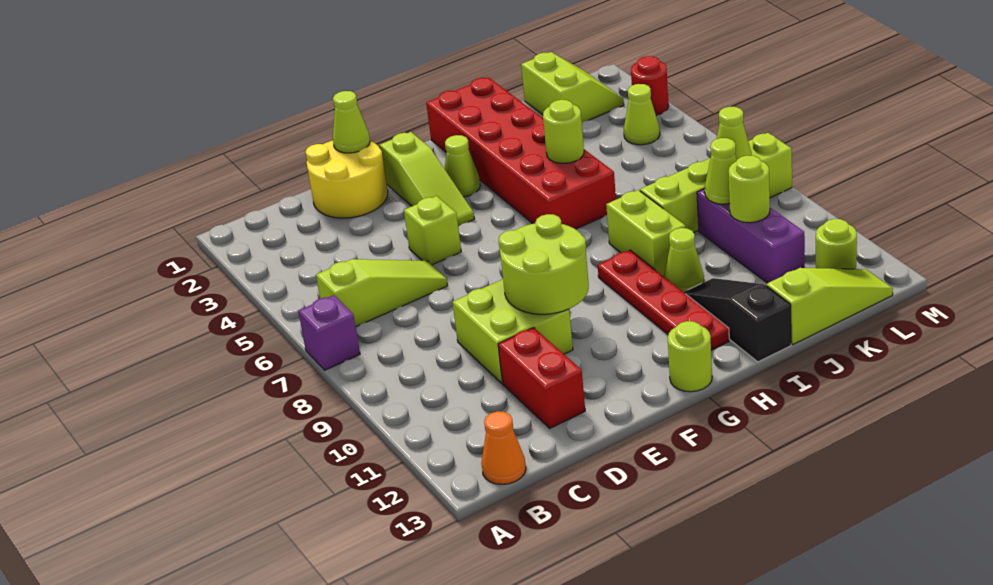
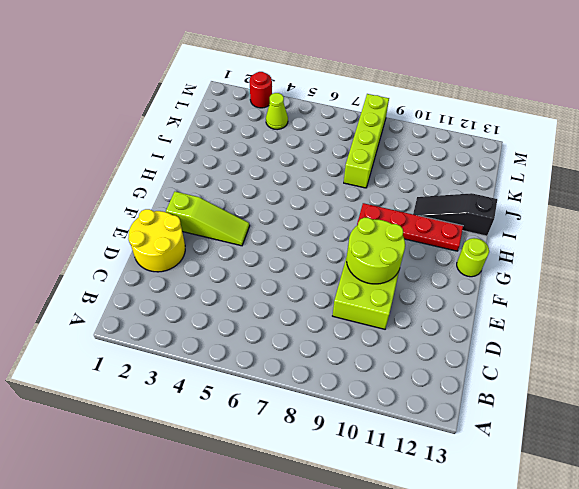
none -> purple brick A7 level 1
none -> lime slope B6:D6 level 1 top B
none -> orange cone B13 level 1

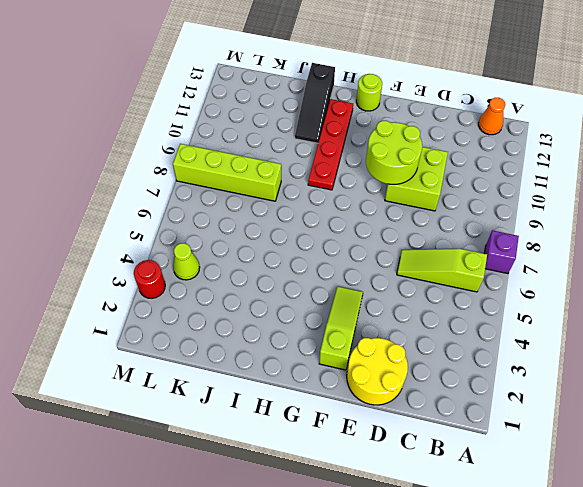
none -> red brick D11:D12 level 1
none -> lime brick E5 level 1
none -> lime cone G3 level 1

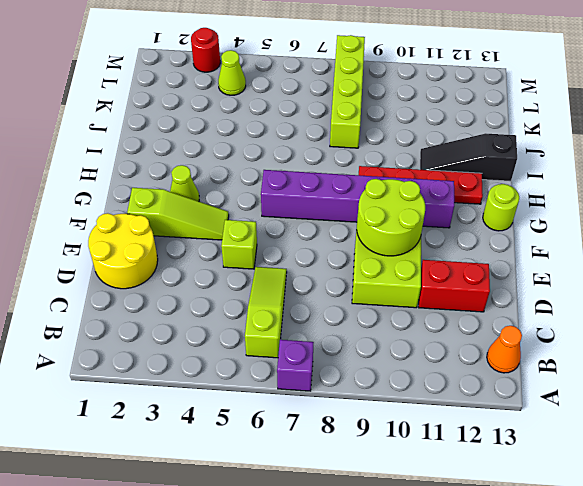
purple brick G6:G11 level 1 -> none
none -> red brick H1:I6 level 1
none -> lime brick I8:I9 level 1
none -> lime cone I10 level 1

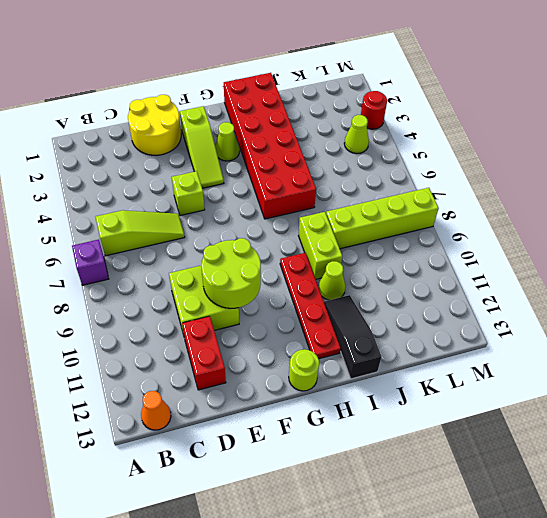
none -> lime slope J13:L13 level 1 top J
none -> lime slope K1:L2 level 1 top K
none -> purple brick K9:K11 level 1

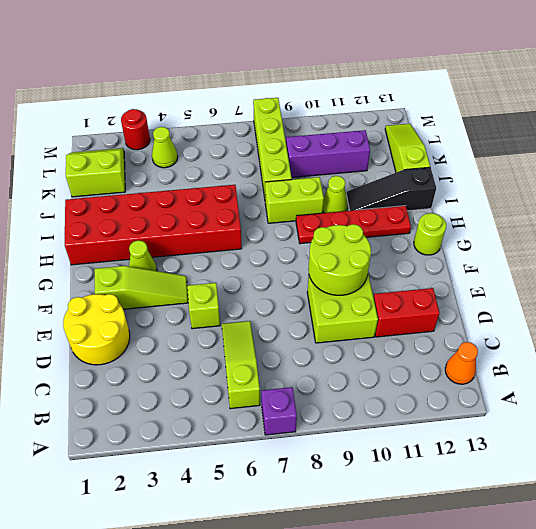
none -> lime round brick L12 level 1
none -> lime cone E1 level 2
none -> lime round brick I5 level 2

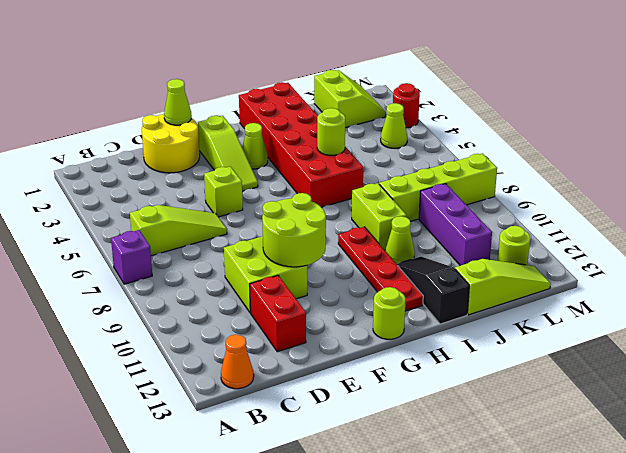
none -> lime cone K9 level 2
none -> lime round brick K10 level 2
none -> lime cone L8 level 2

